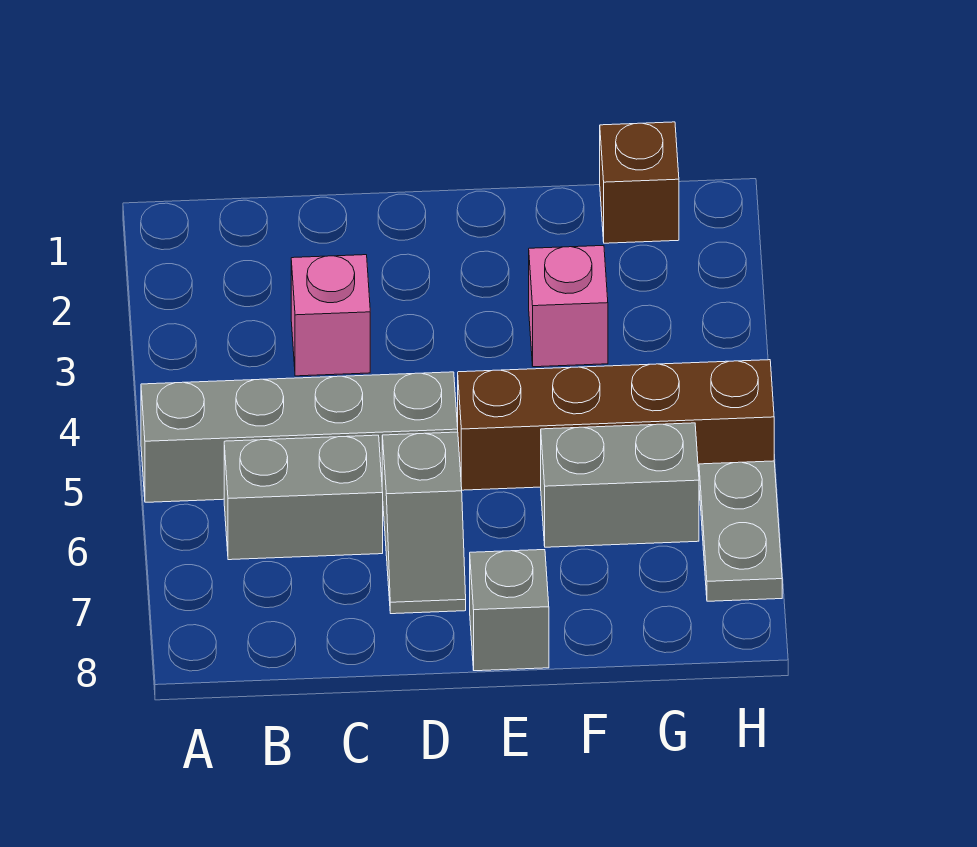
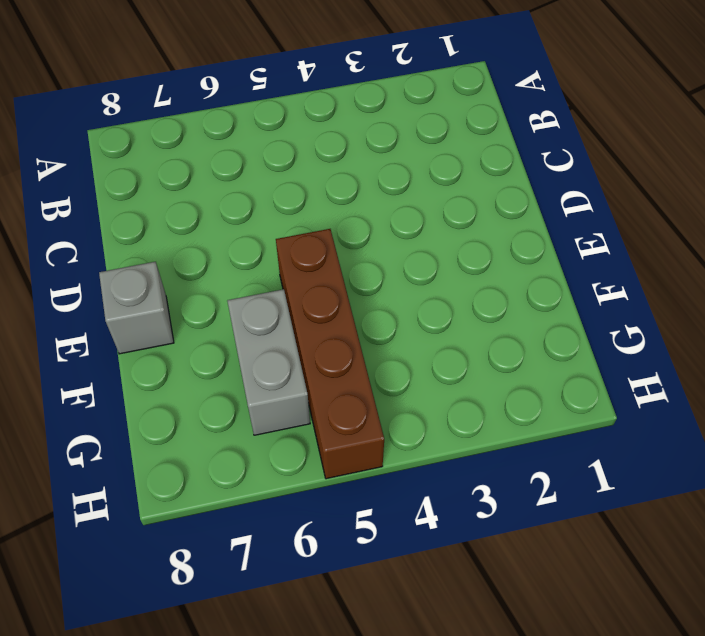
none -> grey brick A5:D5 level 1
none -> grey brick B6:C6 level 1

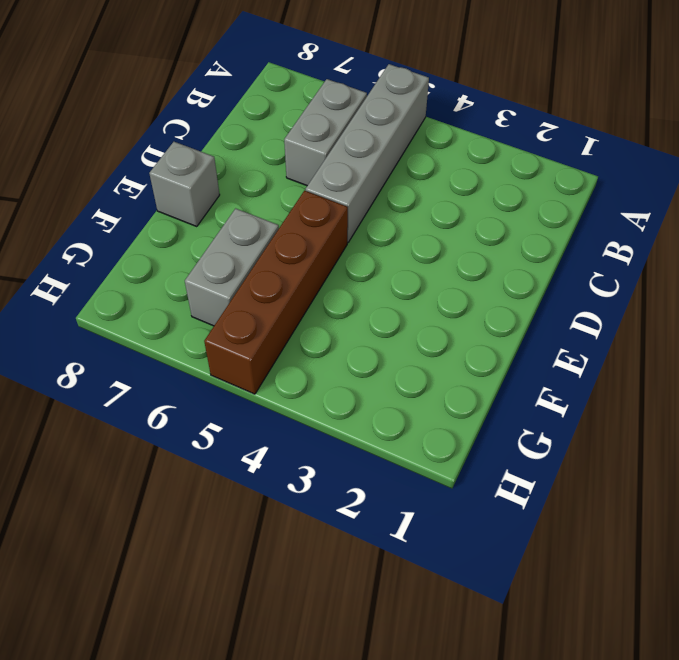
none -> pink brick C3 level 1
none -> grey slope D6:D7 level 1 top 6

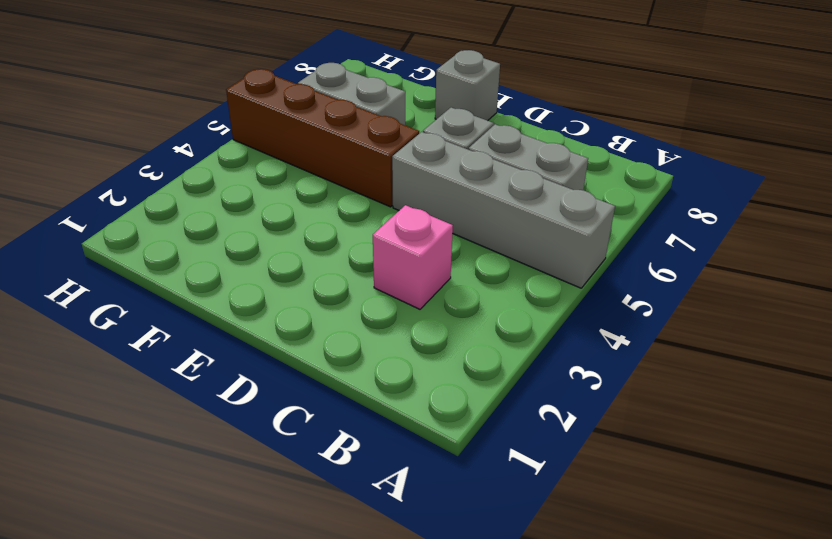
none -> pink brick F3 level 1
none -> brown brick G1 level 1

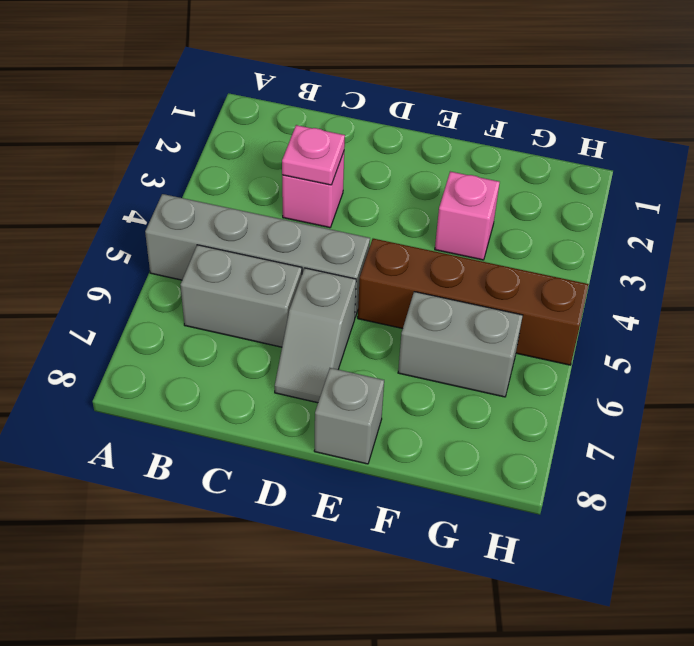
pink plate C3 level 2 -> none
none -> brown brick G1 level 1
none -> grey plate H6:H7 level 1

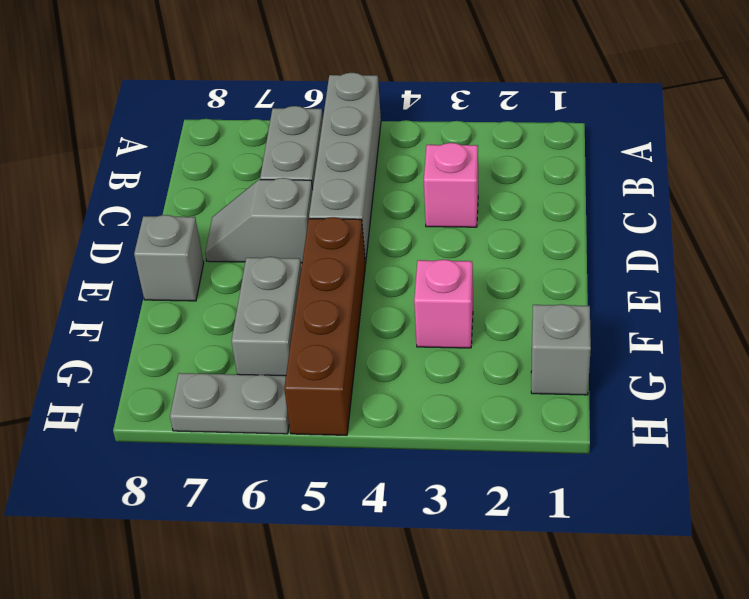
grey brick G1 level 1 -> brown brick G1 level 1

